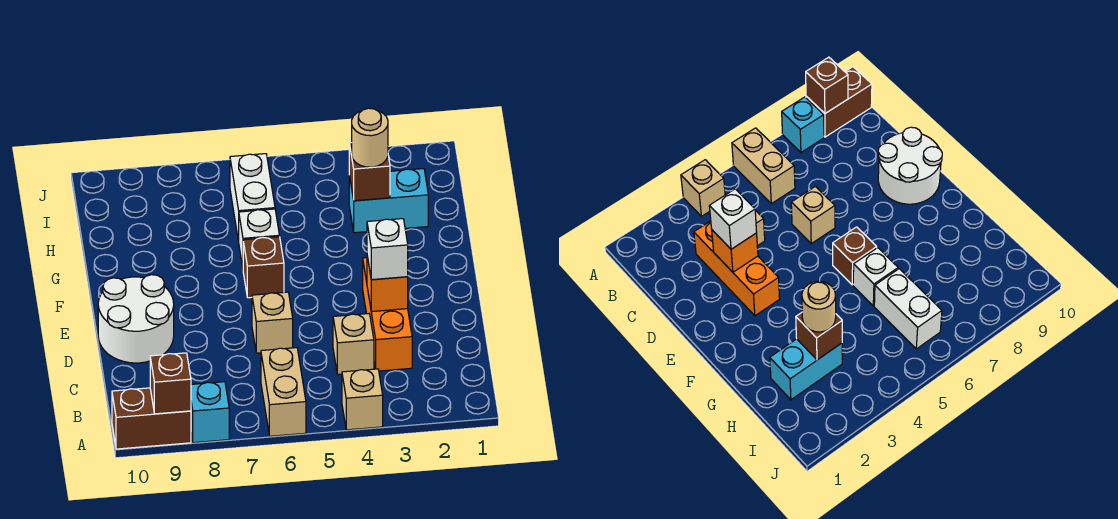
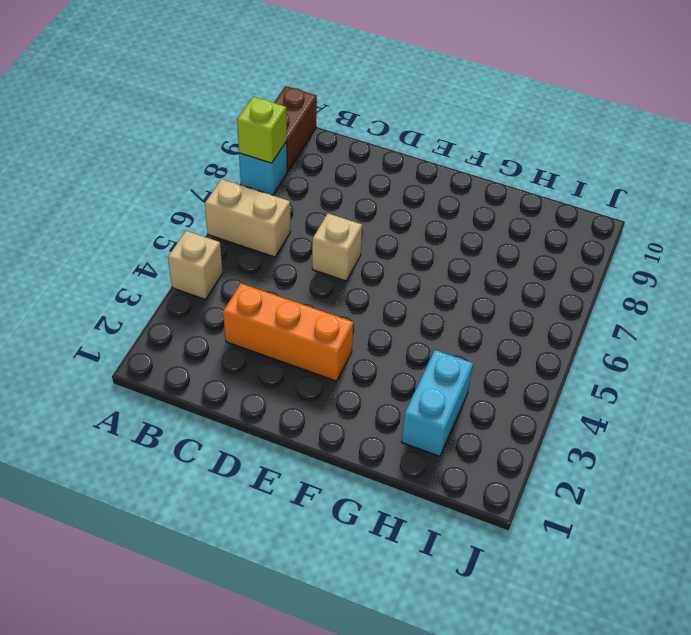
lime brick A8 level 2 -> none
none -> tan brick C4 level 1
none -> white round brick D9:E10 level 1
none -> brown brick F6 level 1

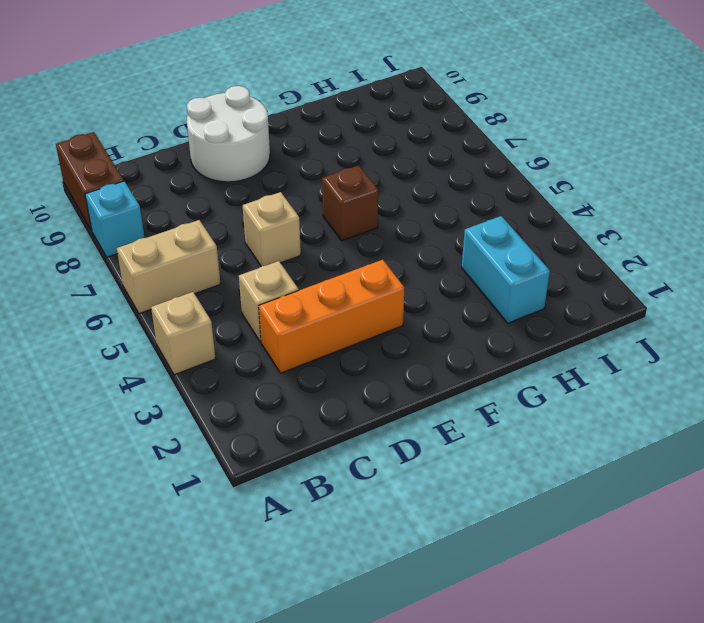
none -> white brick G6 level 1
none -> white brick H6:I6 level 1
none -> brown brick A9 level 2

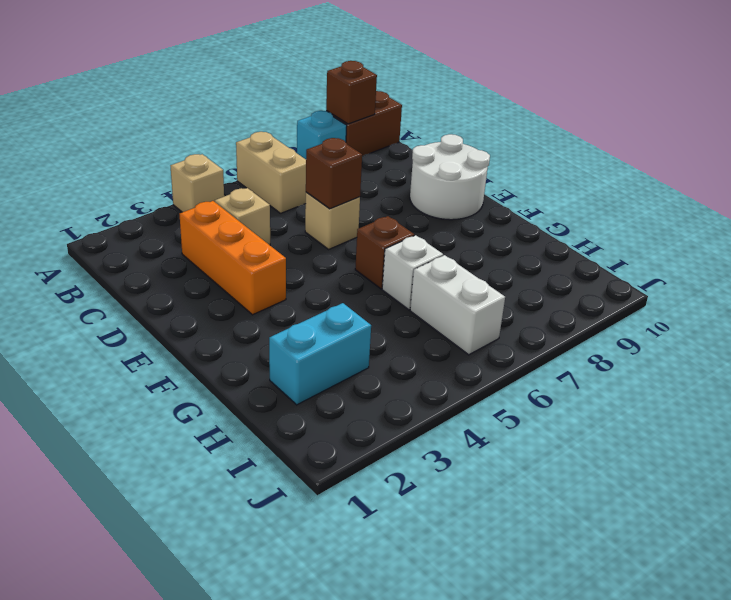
brown brick D6 level 2 -> brown brick H3 level 2
none -> orange brick D3 level 2
none -> white brick D3 level 3
none -> tan round brick H3 level 3

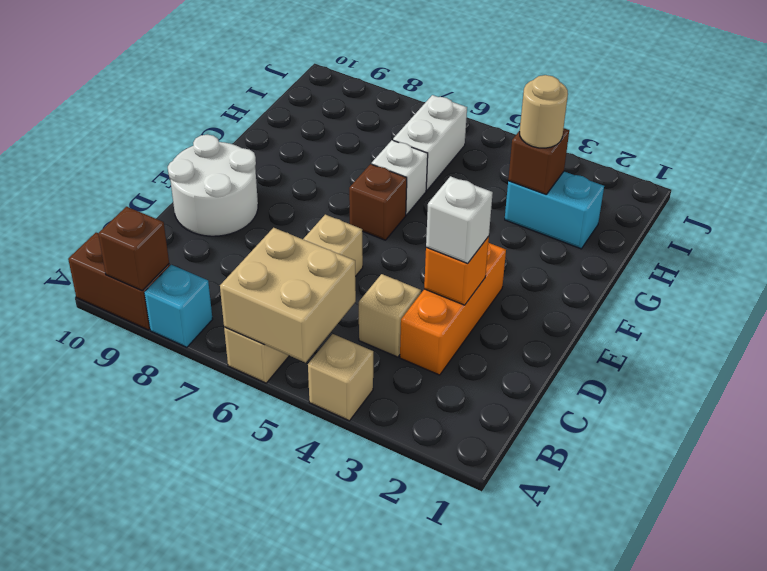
tan brick A5:B6 level 2 -> none

